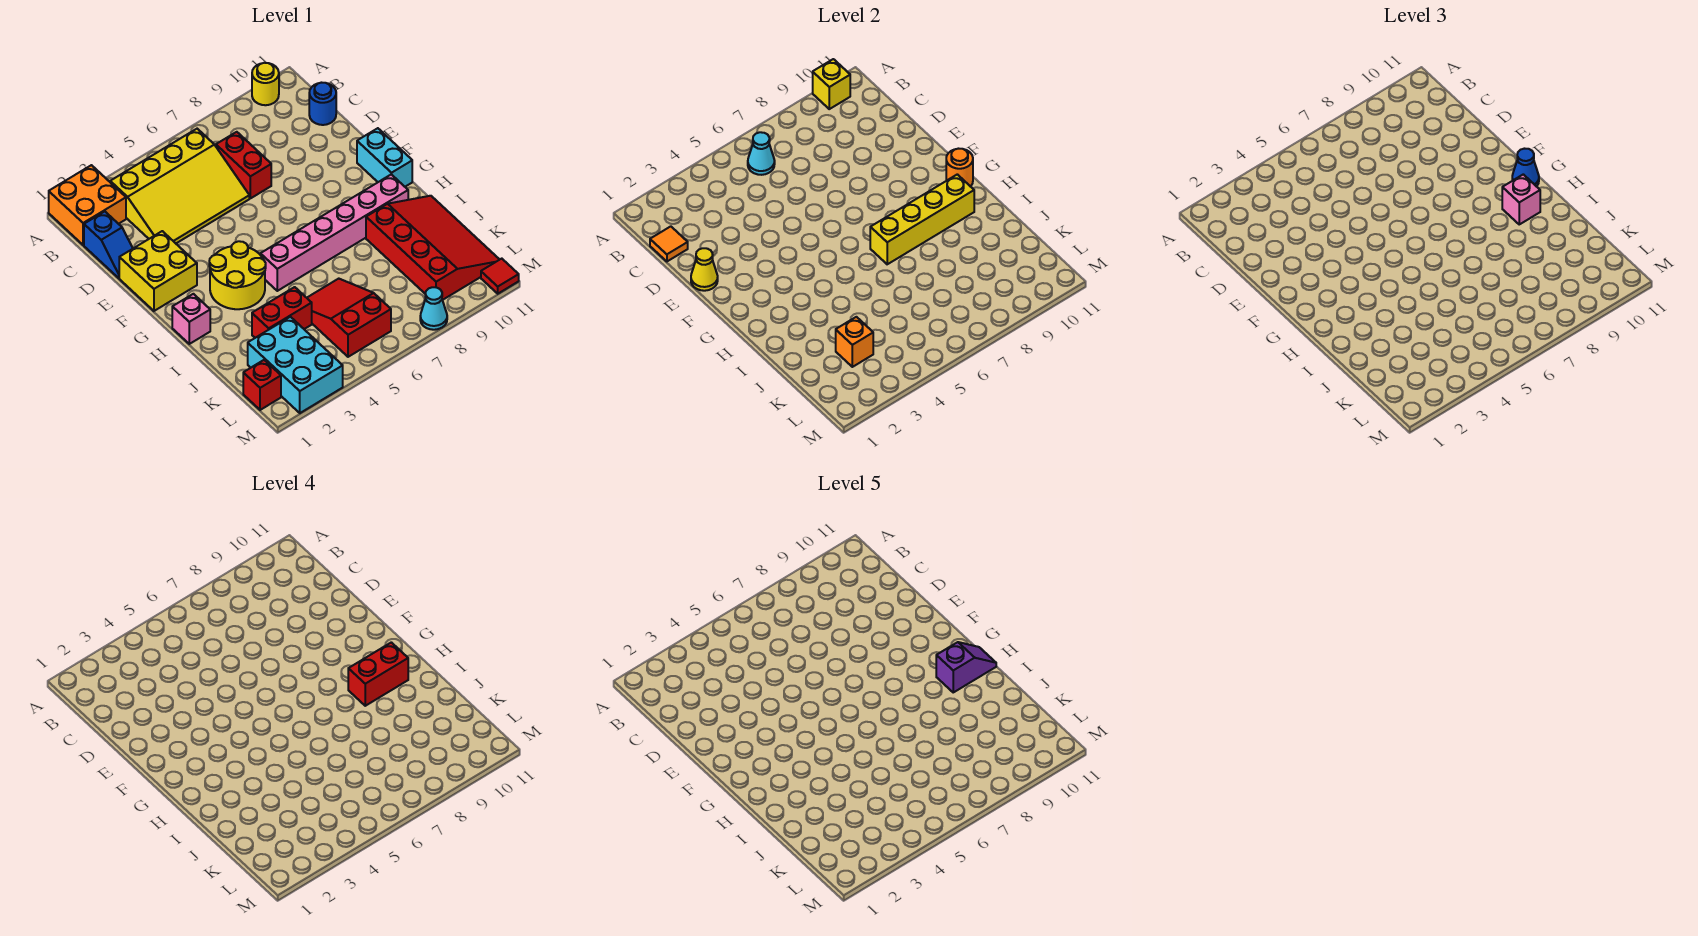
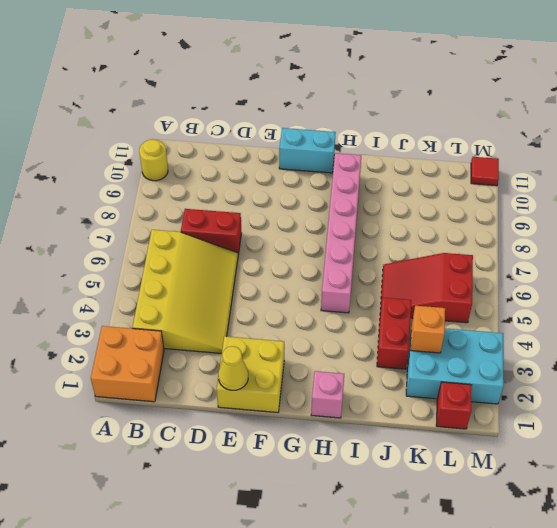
none -> blue slope C1:D1 level 1 top C
none -> blue round brick C11 level 1
none -> yellow round brick G3:H4 level 1

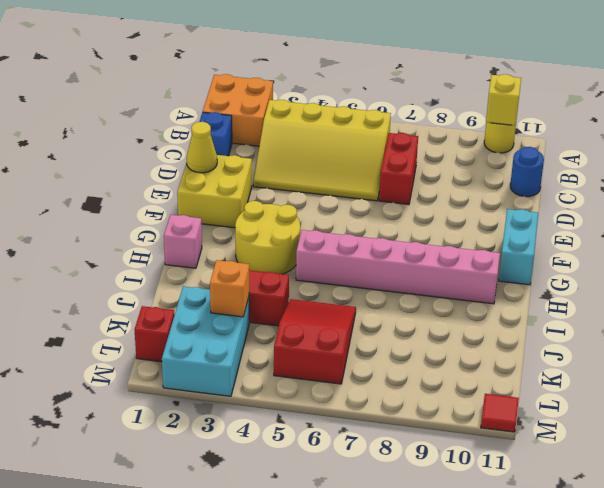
none -> red slope I9:L11 level 1 top 9
none -> cyan cone M8 level 1
none -> cyan cone B6 level 2

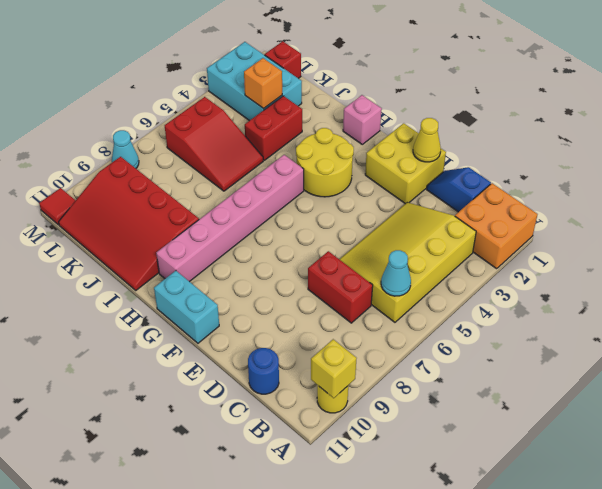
none -> orange tile C1 level 2
none -> orange round brick G11 level 2
none -> yellow brick H7:H10 level 2

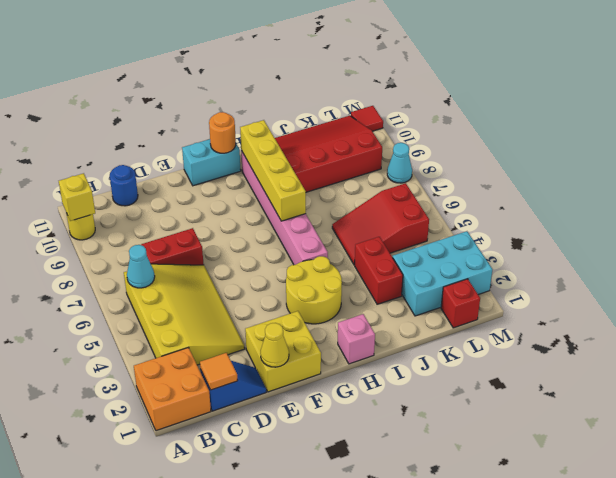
none -> orange brick K3 level 2
none -> blue cone G11 level 3
none -> pink brick H10 level 3

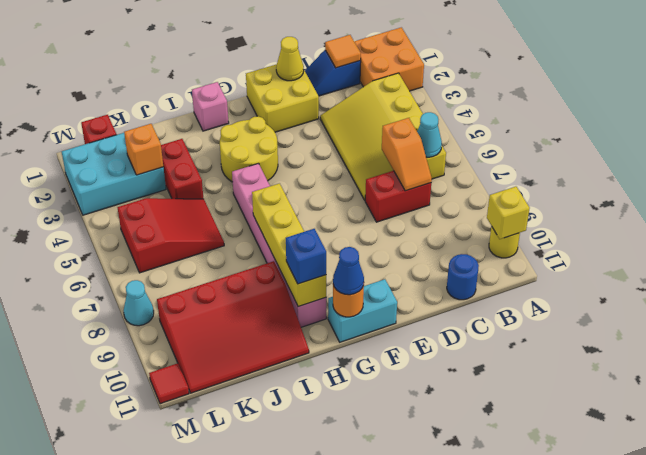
orange slope C6:C7 level 2 top 6 -> none
blue brick H10 level 3 -> pink brick H10 level 3
none -> red brick H9:H10 level 4
none -> purple slope H10:H11 level 5 top 10

